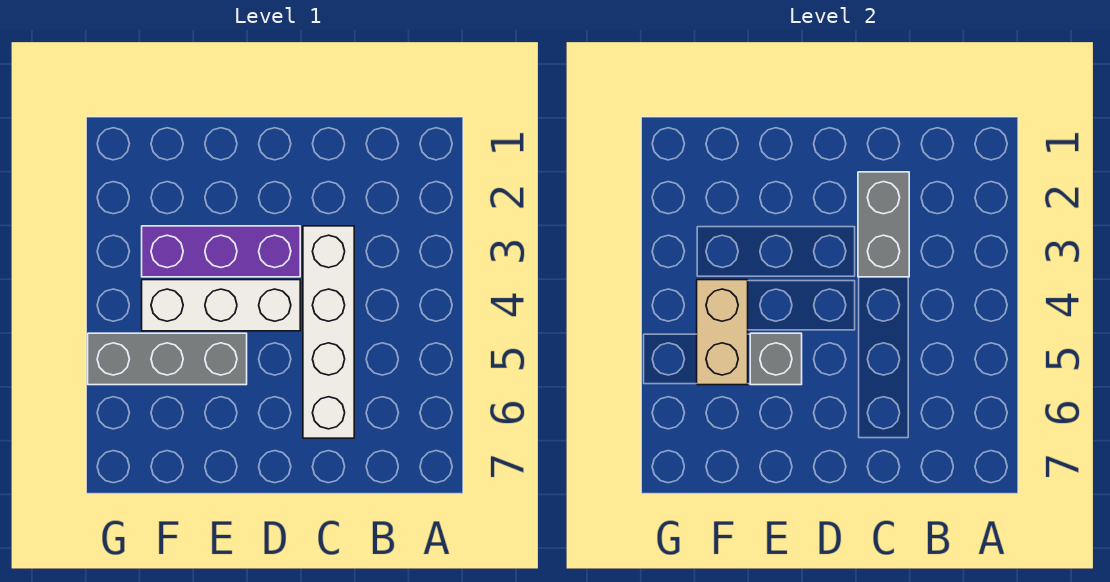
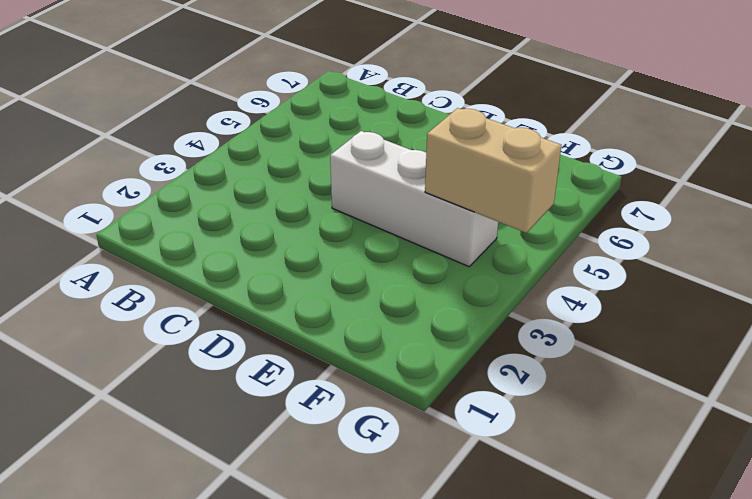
tan brick F4:G4 level 2 -> tan brick F4:F5 level 2
none -> white brick C3:C6 level 1
none -> purple brick D3:F3 level 1

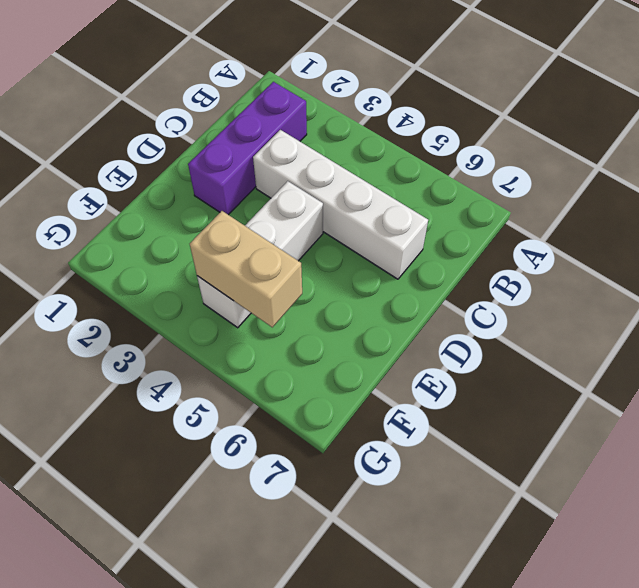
purple brick B2:D2 level 1 -> purple brick D3:F3 level 1
none -> grey brick E5:G5 level 1
none -> grey brick C2:C3 level 2

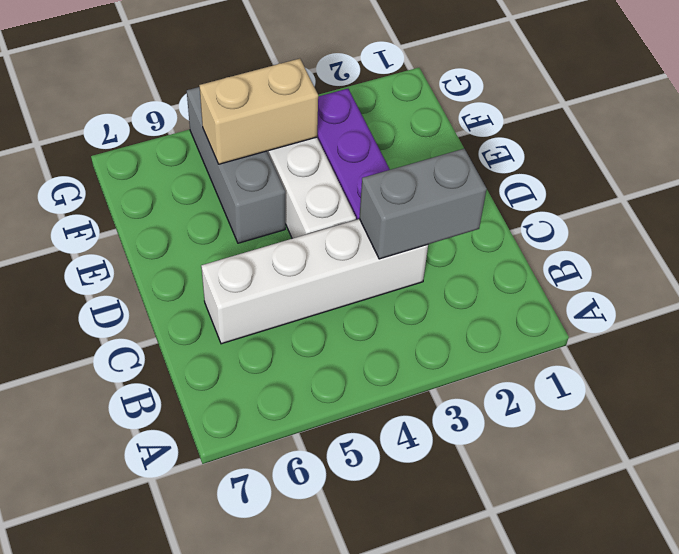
none -> grey brick E5 level 2

